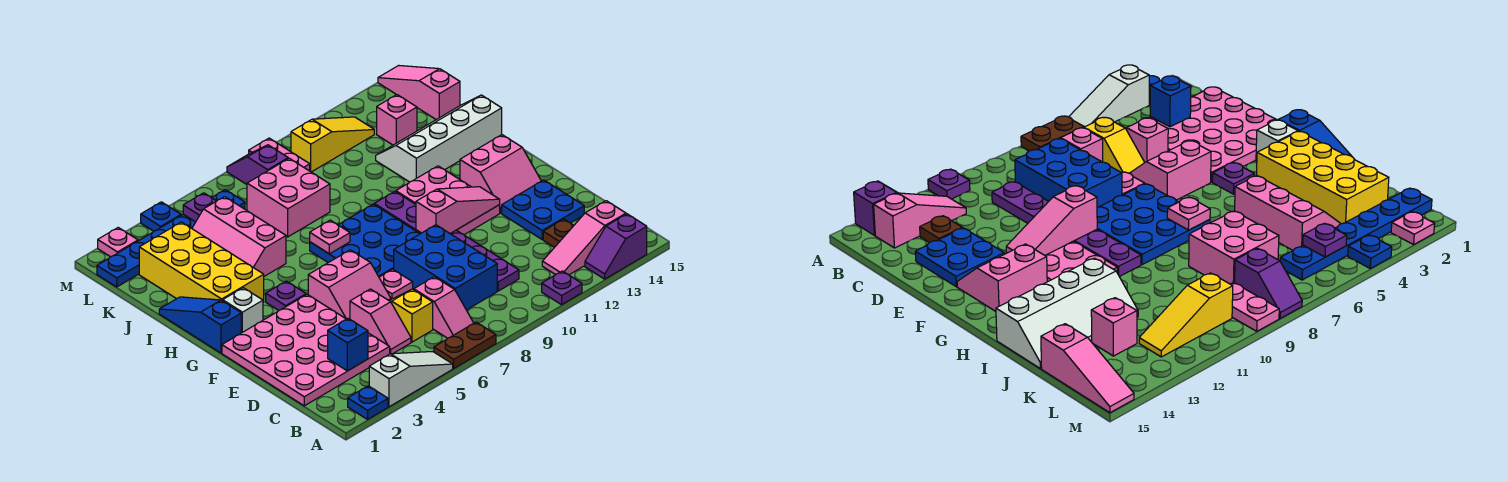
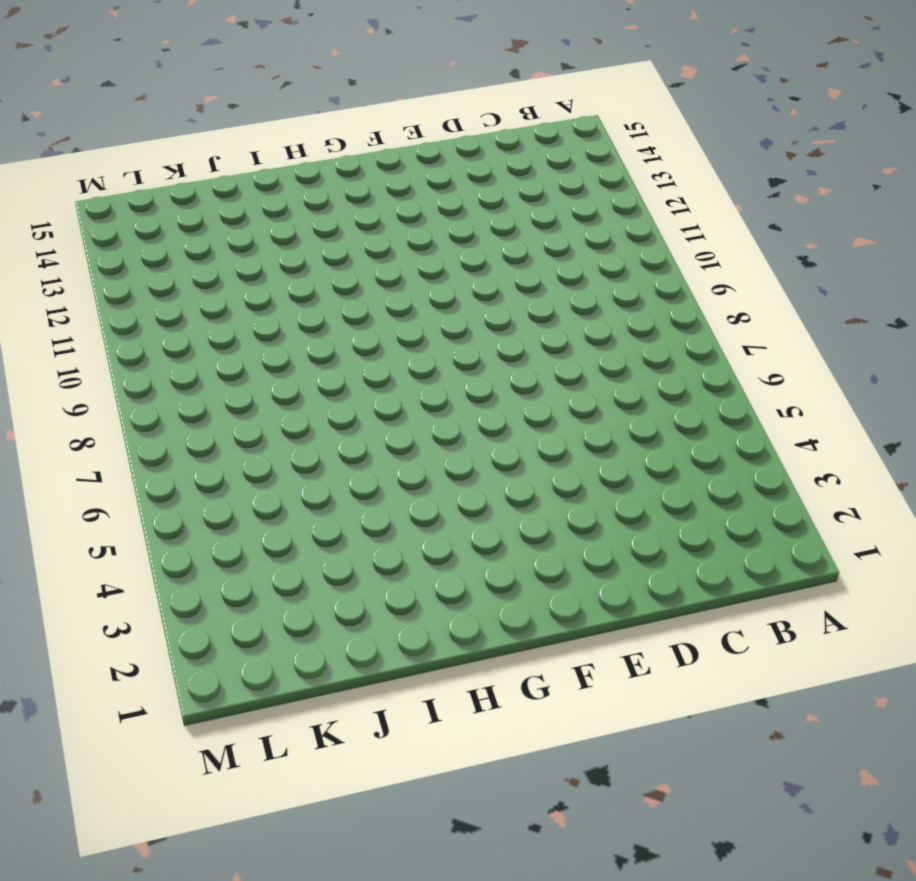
none -> blue plate A2 level 1
none -> white slope A3:A5 level 1 top 3
none -> brown plate A6:A7 level 1
none -> purple plate A11 level 1

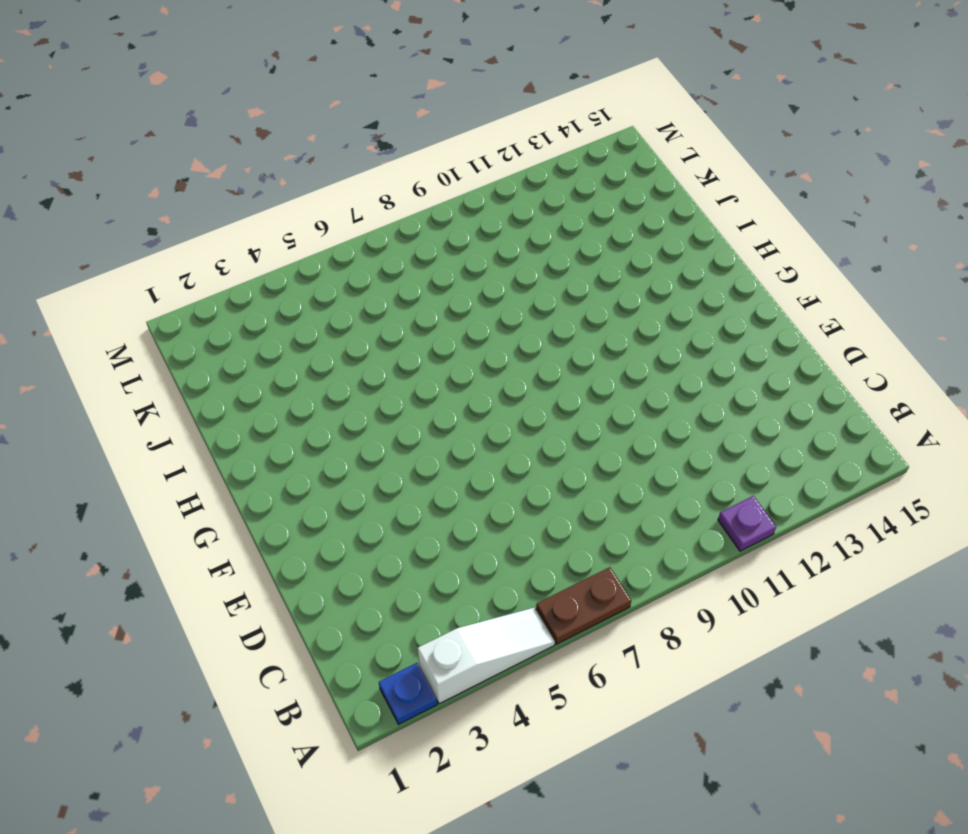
none -> purple slope A13:A14 level 1 top 14
none -> pink slope B7:C7 level 1 top C
none -> pink slope B12:B14 level 1 top 14
none -> pink plate C1:F4 level 1

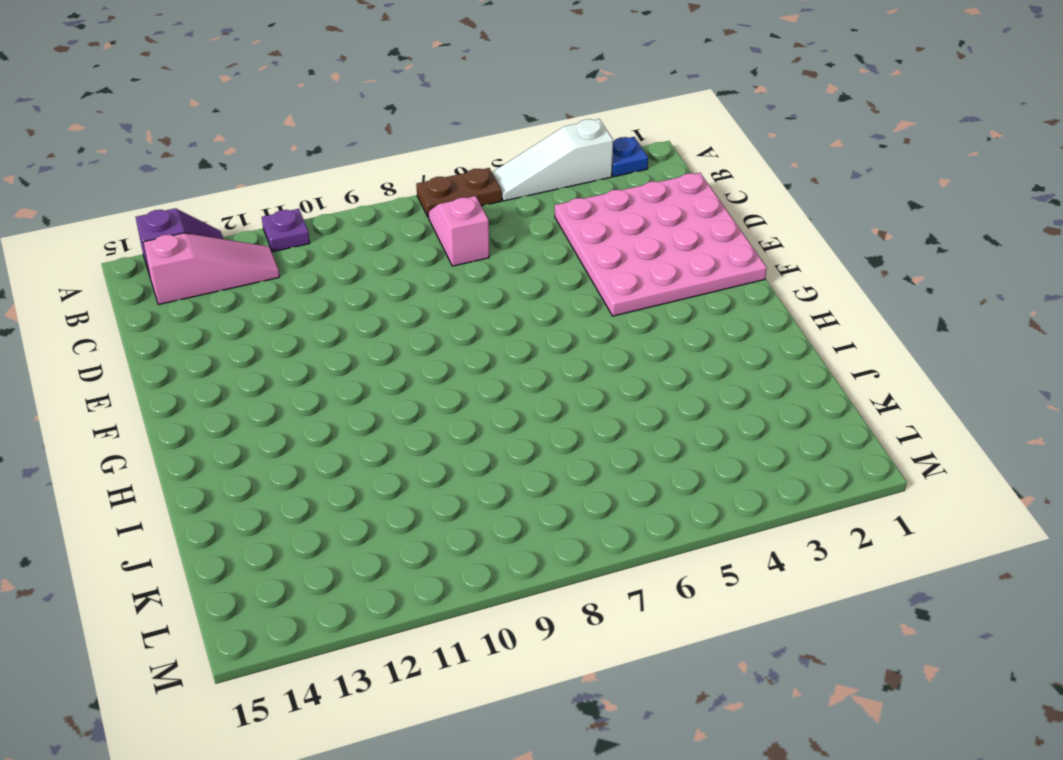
none -> pink slope C5:D5 level 1 top D
none -> yellow slope C6:D6 level 1 top C
none -> blue brick C8:E9 level 1
none -> purple plate C10:H10 level 1

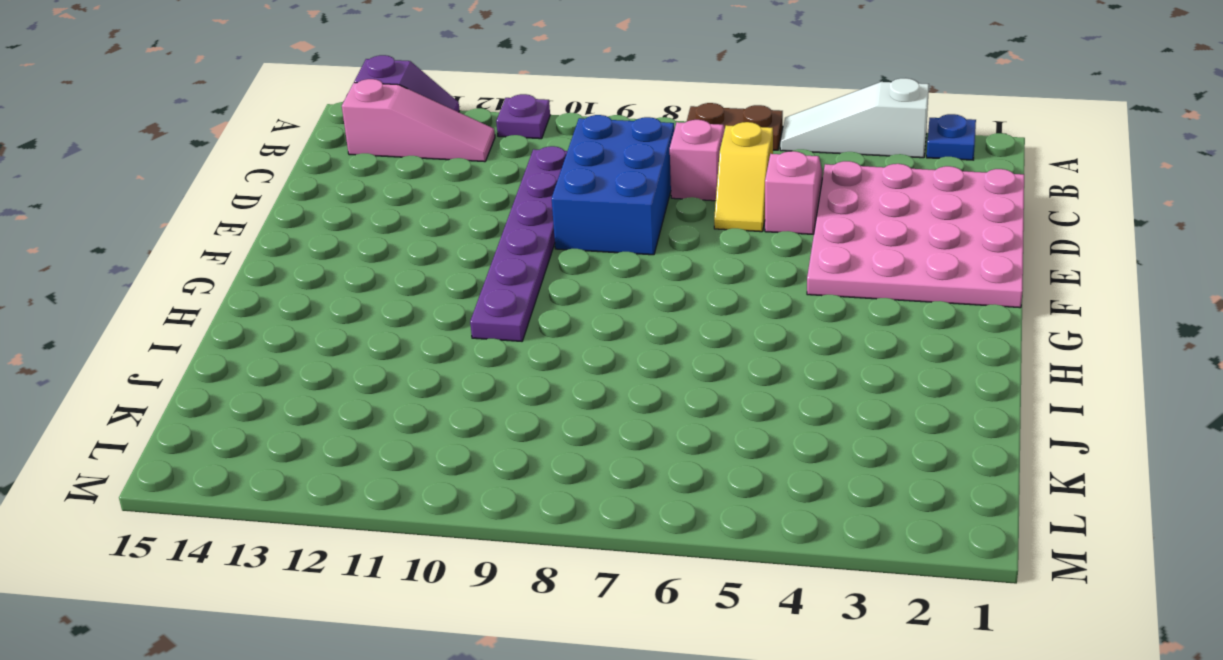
none -> brown plate C13 level 1
none -> blue plate D13:E14 level 1
none -> pink slope E5:F6 level 1 top F
none -> pink plate E7 level 1

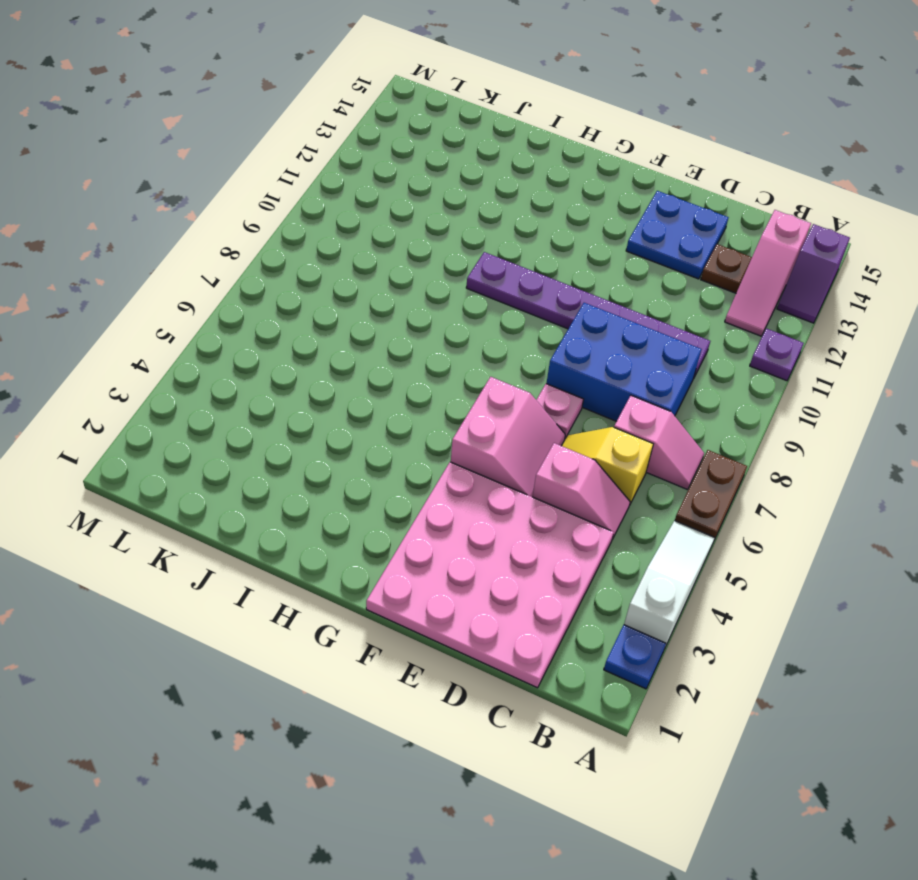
none -> blue plate F7:H9 level 1
none -> pink plate F11:H12 level 1
none -> pink slope F13:G14 level 1 top G
none -> blue slope G1:I1 level 1 top G

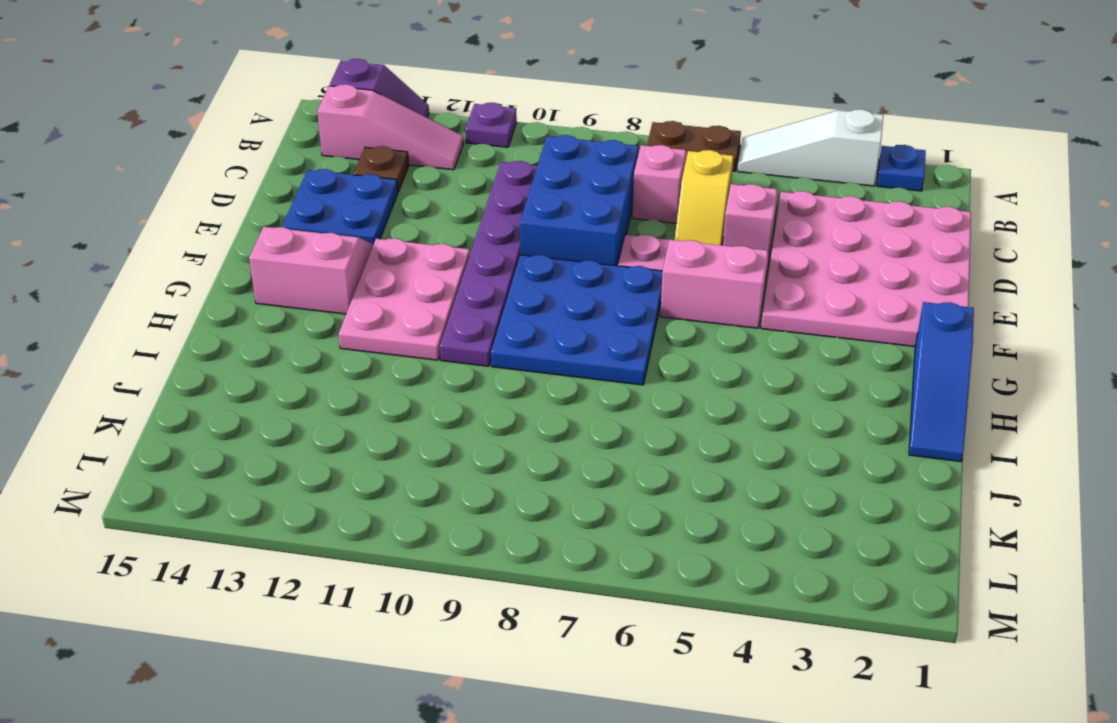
none -> white brick G2 level 1
none -> purple plate G4 level 1
none -> yellow brick H2:K3 level 1
none -> pink slope I4:K5 level 1 top 5

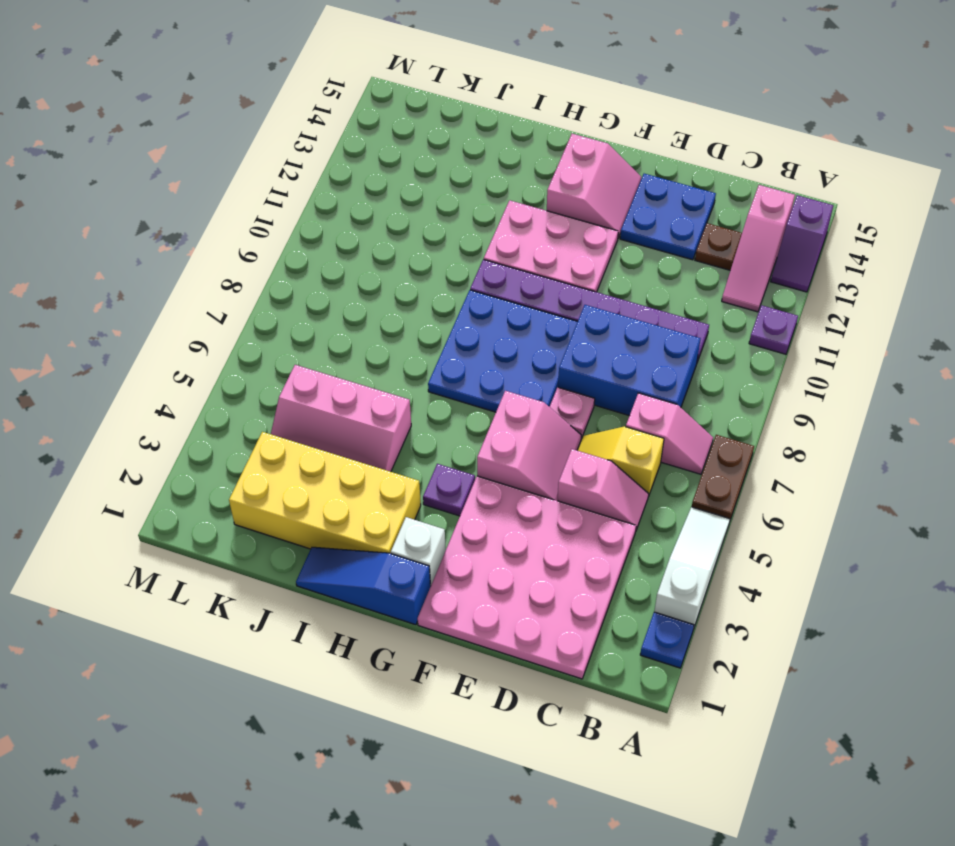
none -> white slope I12:J15 level 1 top I
none -> pink brick J7:K8 level 1
none -> pink brick K13 level 1
none -> pink slope K15:M15 level 1 top K

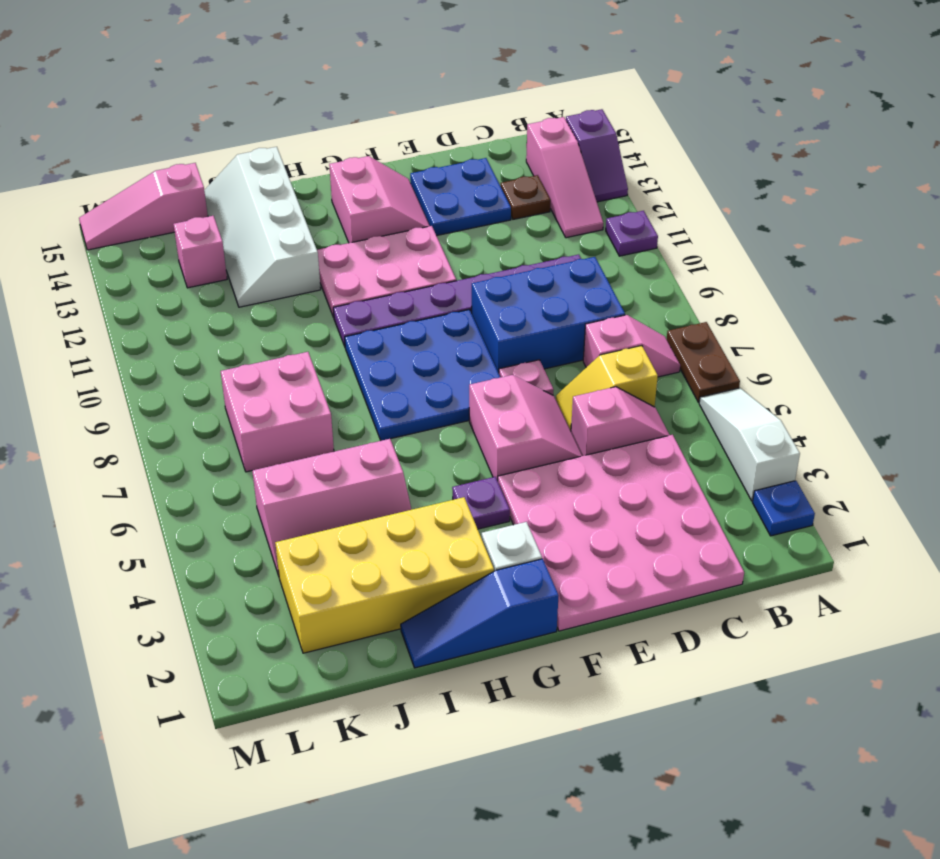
none -> blue plate L1:L6 level 1
none -> purple slope L8:M8 level 1 top L
none -> pink plate L9:M9 level 1
none -> yellow slope L10:L12 level 1 top 10

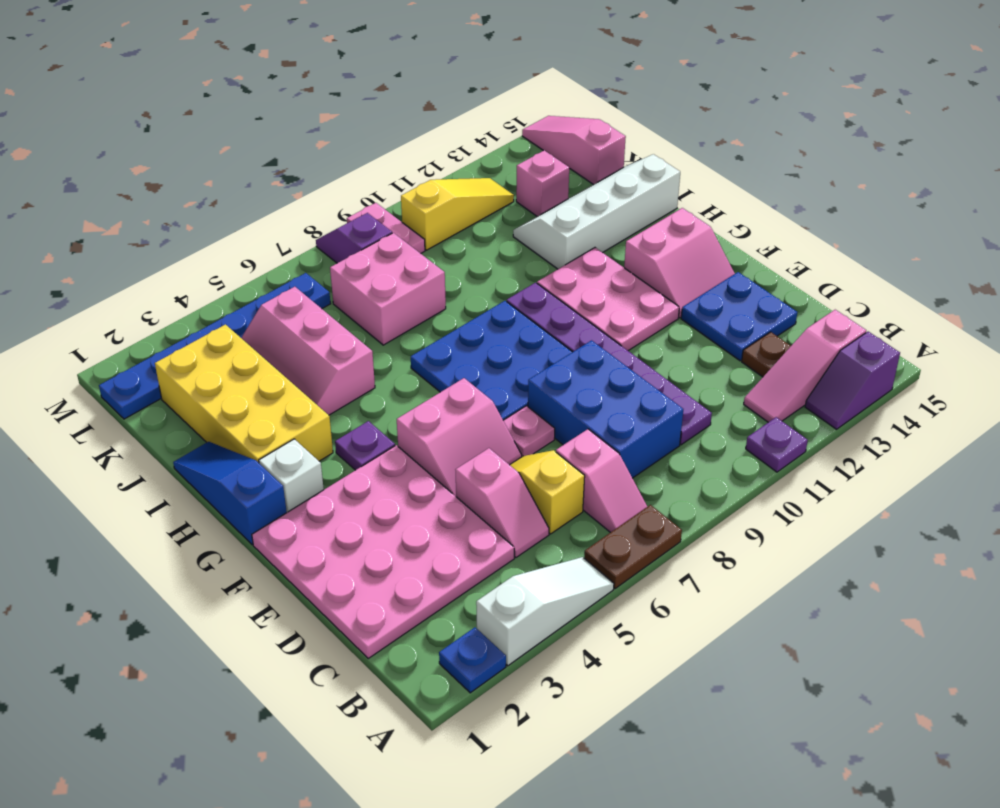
none -> pink plate M2 level 1
none -> blue plate M4 level 1
none -> blue brick C3 level 2
none -> pink slope F10:F12 level 2 top 10

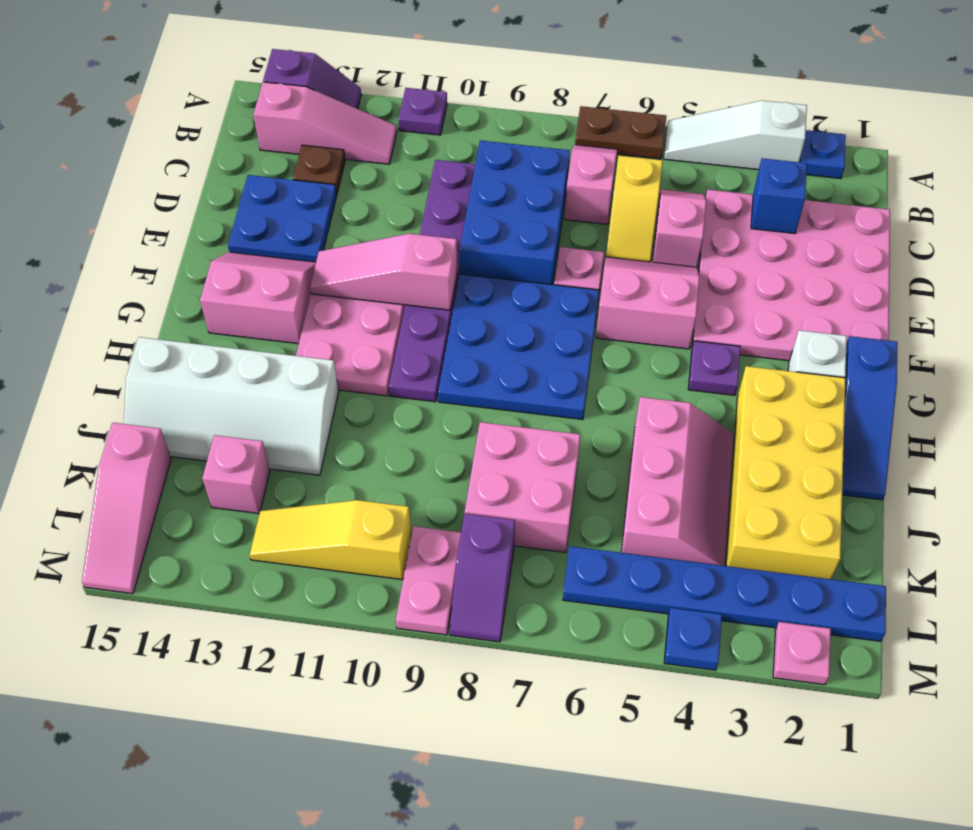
none -> pink plate H7 level 2
none -> purple plate L5 level 2

